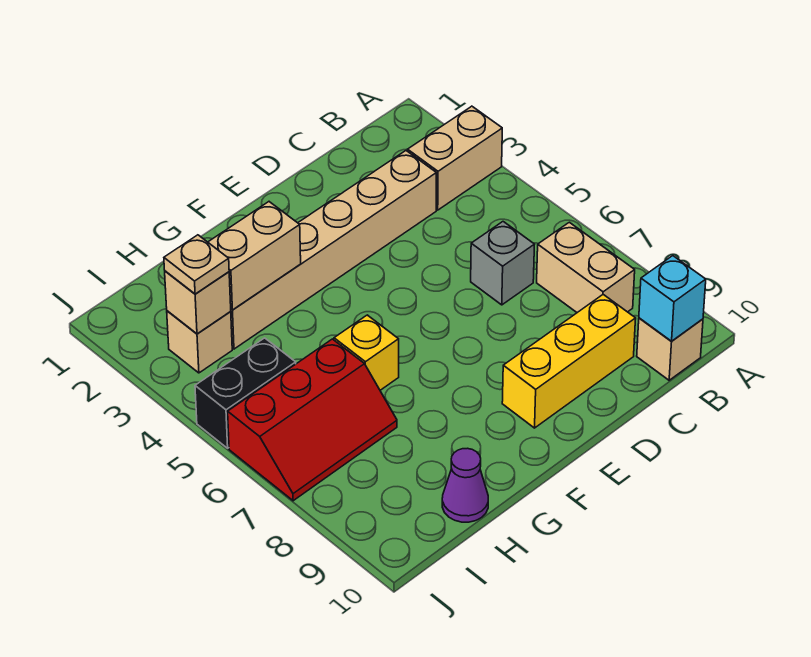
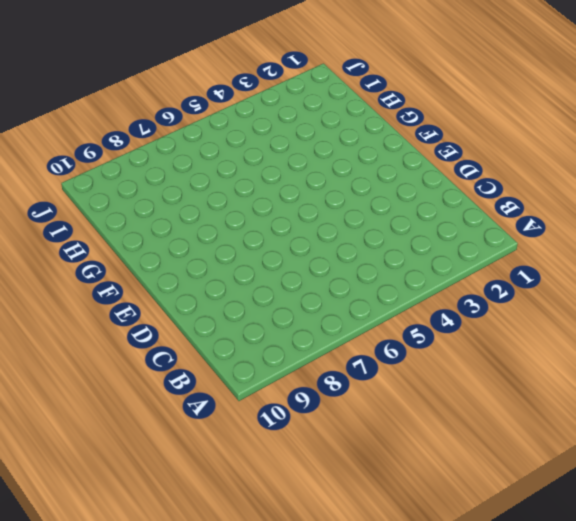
none -> tan brick A3:B3 level 1
none -> tan brick B7:B8 level 1
none -> tan brick B10 level 1

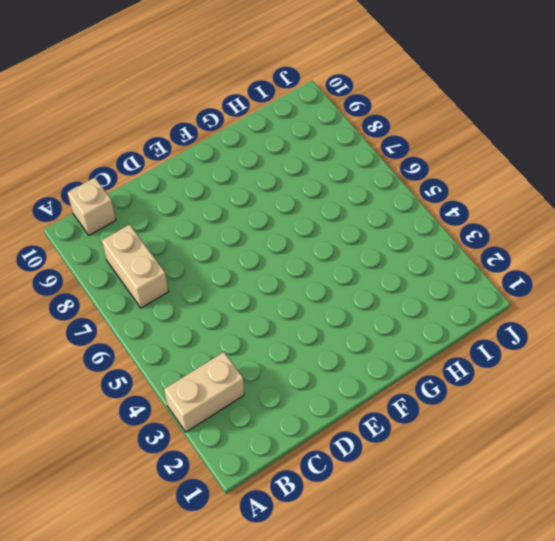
none -> tan brick C3:H3 level 1
none -> grey brick C6 level 1
none -> yellow brick C9:E9 level 1

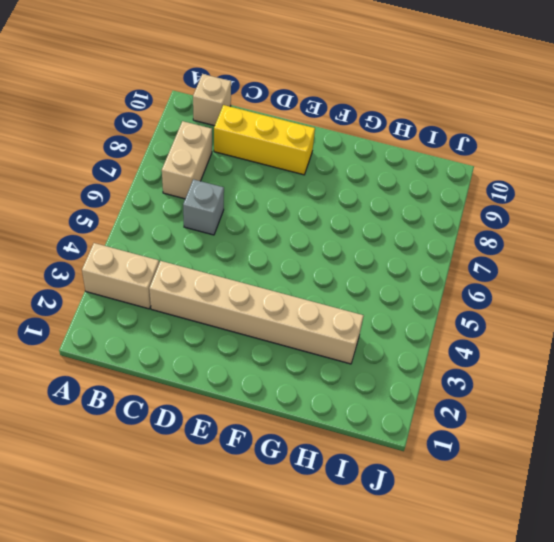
none -> yellow brick G6 level 1
none -> red slope H6:J7 level 1 top 6
none -> purple cone H10 level 1

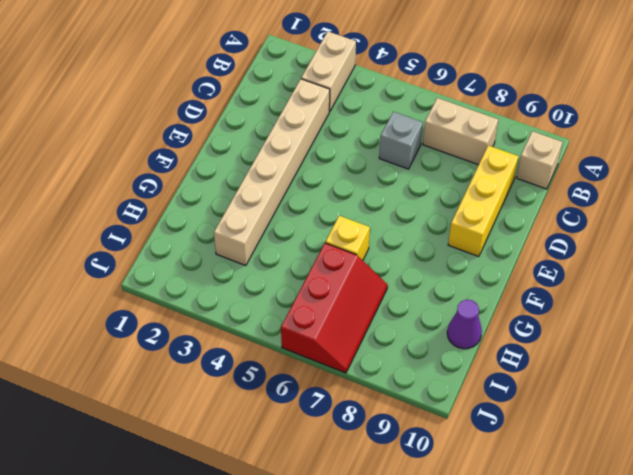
none -> tan brick I3 level 1
none -> black brick I5:J5 level 1
none -> cyan brick B10 level 2

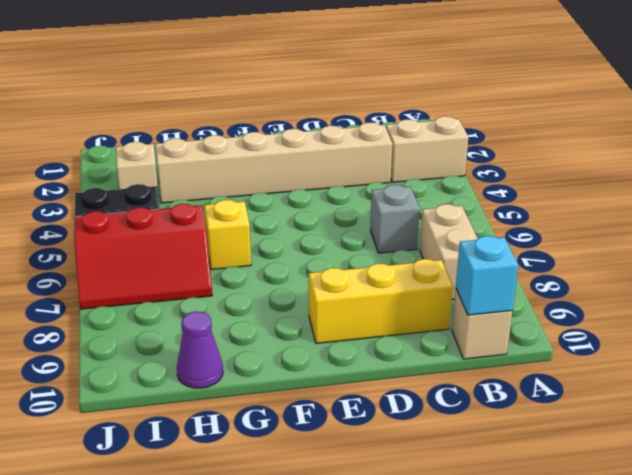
none -> tan brick G3:H3 level 2
none -> tan brick I3 level 2
none -> tan plate I3 level 3

